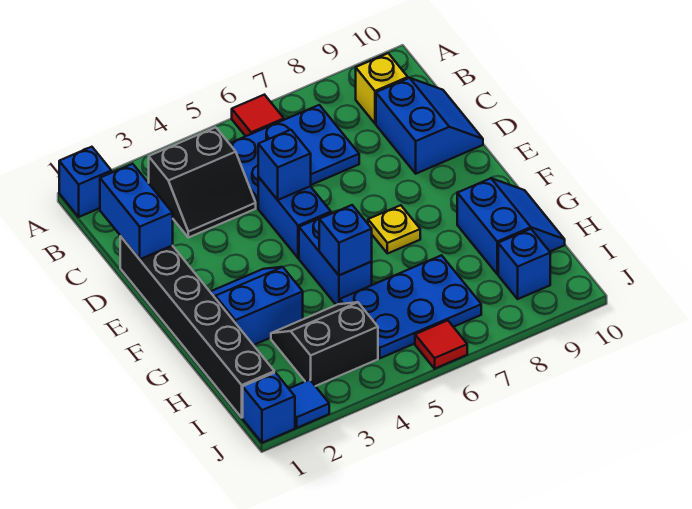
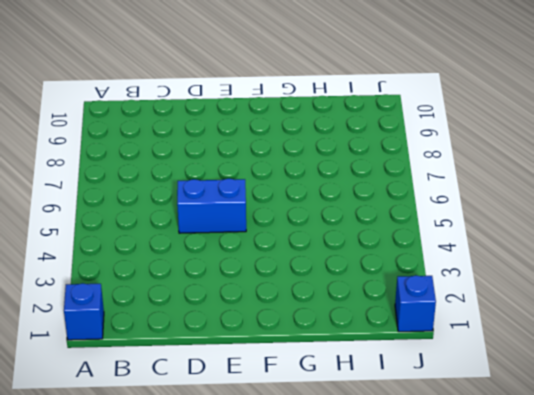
none -> red tile A6 level 1
none -> black slope B3:C4 level 1 top B
none -> blue plate B5:C7 level 1

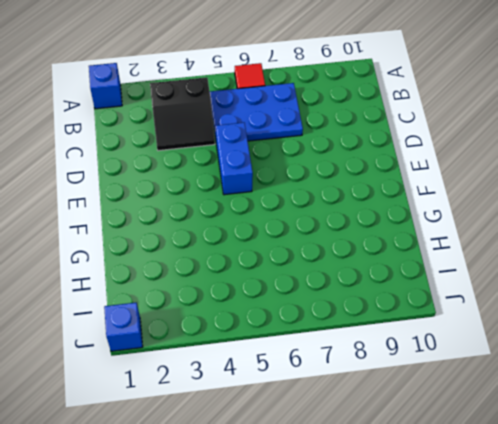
none -> yellow brick B9 level 1
none -> blue slope C9:D10 level 1 top 9
none -> black brick D1:I1 level 1

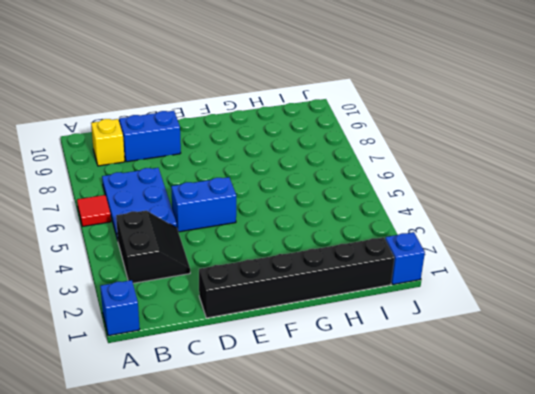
none -> blue slope F2:G3 level 1 top G
none -> blue brick F5:G5 level 1
none -> yellow plate F7 level 1

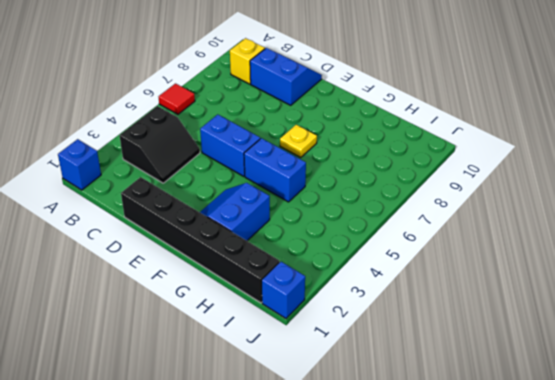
none -> blue plate B5:C7 level 1
none -> blue slope G9:H10 level 1 top 9
none -> black slope H3:I4 level 1 top I

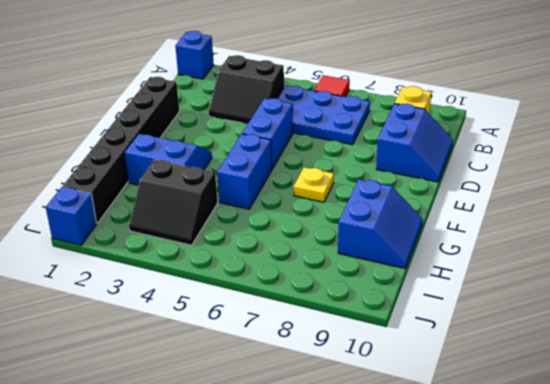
black slope H3:I4 level 1 top H -> black slope H3:I4 level 1 top I
none -> blue plate H5:I7 level 1
none -> blue brick I9 level 1
none -> blue tile J2 level 1

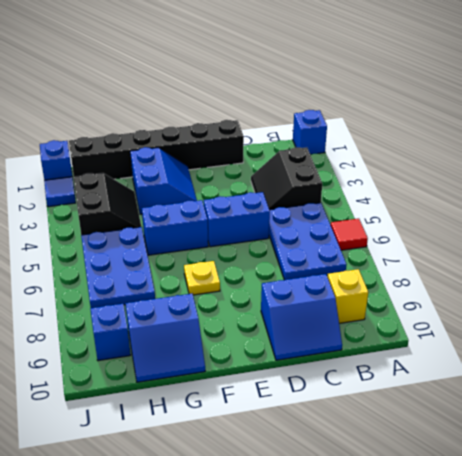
none -> red tile J6 level 1
none -> blue brick C1:D1 level 2
none -> blue brick D5 level 2

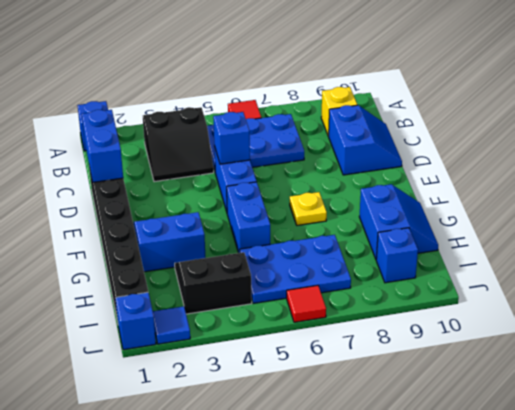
none -> blue brick G5 level 2

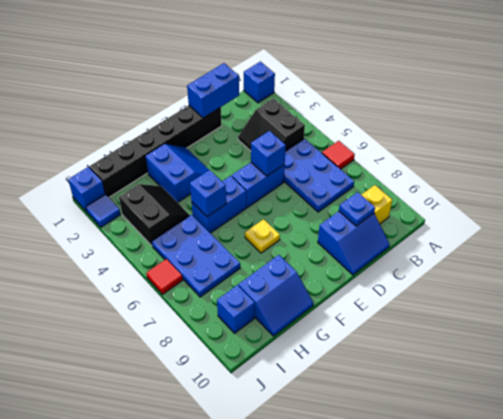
blue plate C9 level 2 -> none

